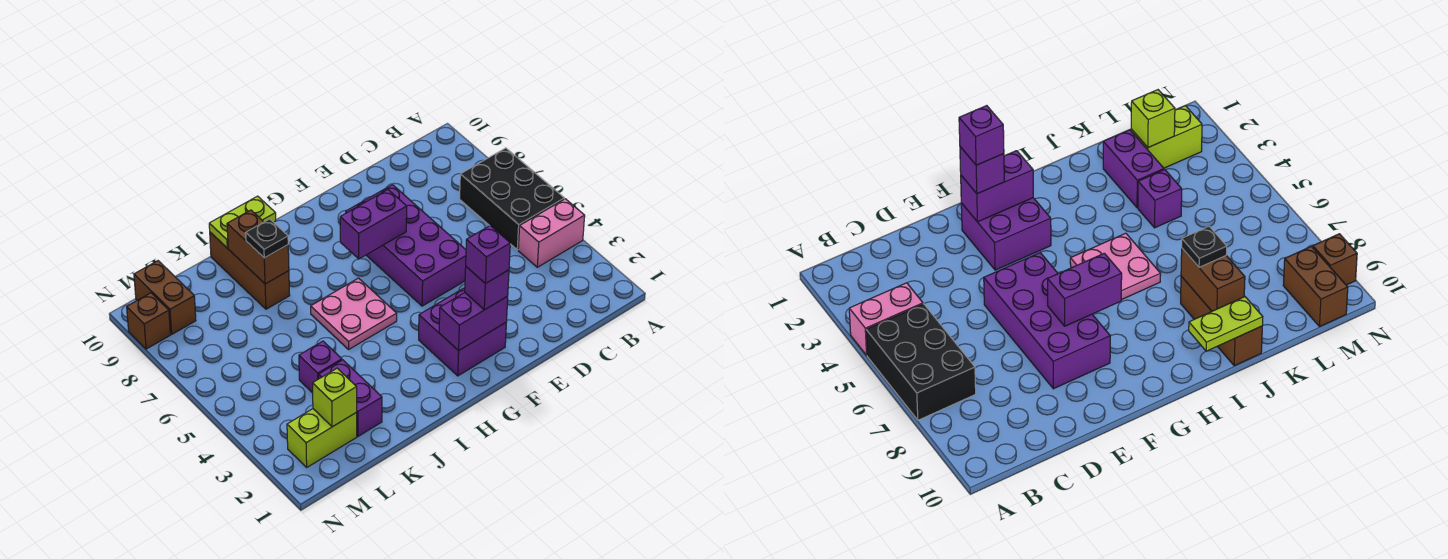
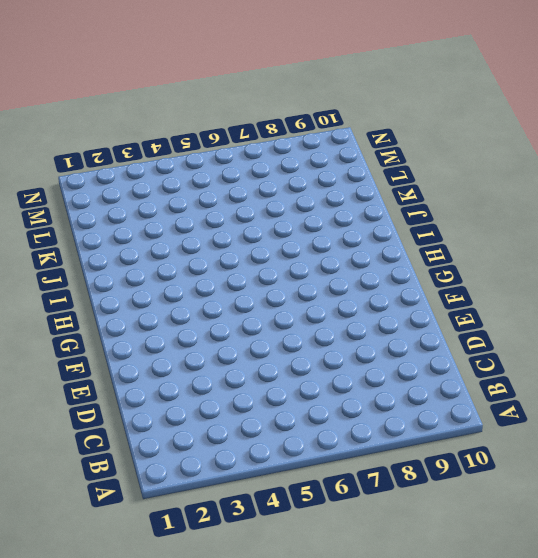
none -> pink brick A4:B4 level 1
none -> black brick A5:B7 level 1
none -> purple brick E5:F8 level 1

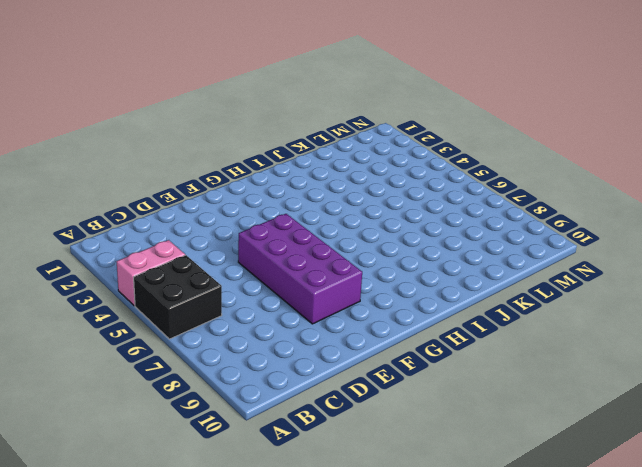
black brick A5:B6 level 1 -> black brick A5:B7 level 1
none -> purple brick F2:G3 level 1
none -> pink plate H5:I6 level 1
none -> brown brick J8:J10 level 1

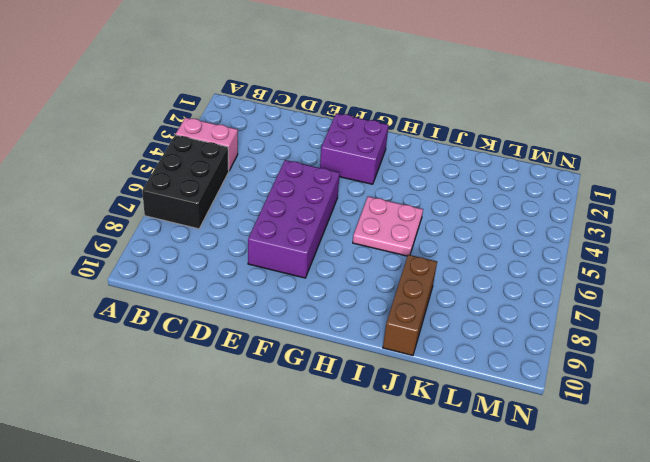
none -> purple brick K2:K3 level 1
none -> purple brick K4 level 1
none -> lime brick L2:M2 level 1

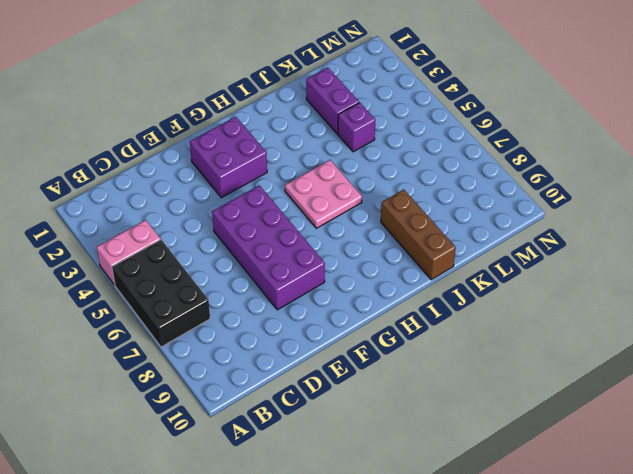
none -> lime brick L2:M2 level 1
none -> brown brick M9:M10 level 1
none -> brown brick N9 level 1

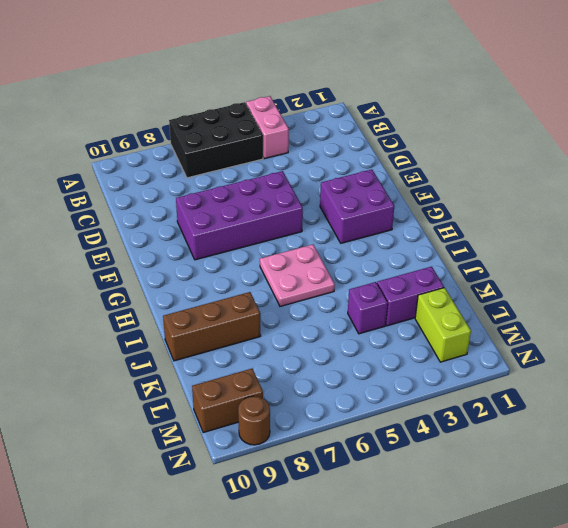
brown round brick N9 level 1 -> brown brick N9 level 1
none -> purple brick F2:G2 level 2
none -> purple brick F7:G7 level 2
none -> lime plate I10:J10 level 2

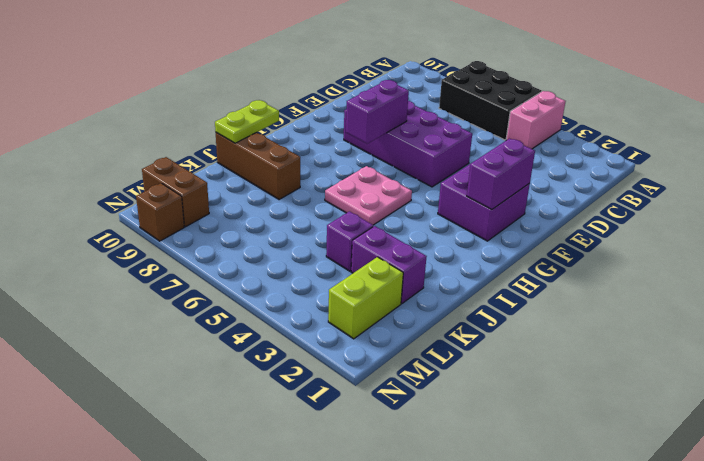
none -> brown brick J8:J9 level 2
none -> lime brick L2 level 2
none -> purple brick F2 level 3

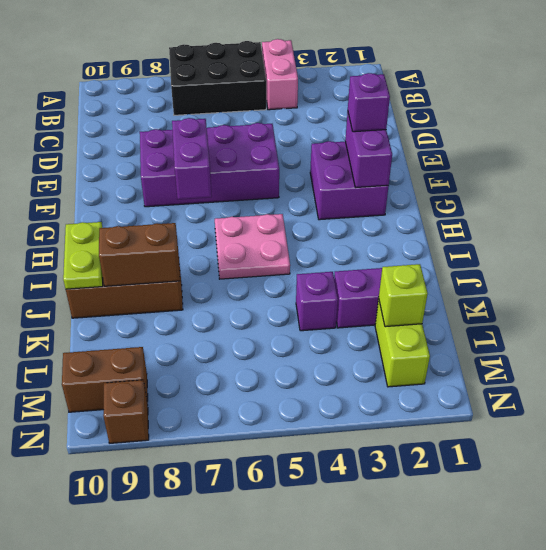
none -> black plate J8 level 3
none -> purple brick F2 level 4

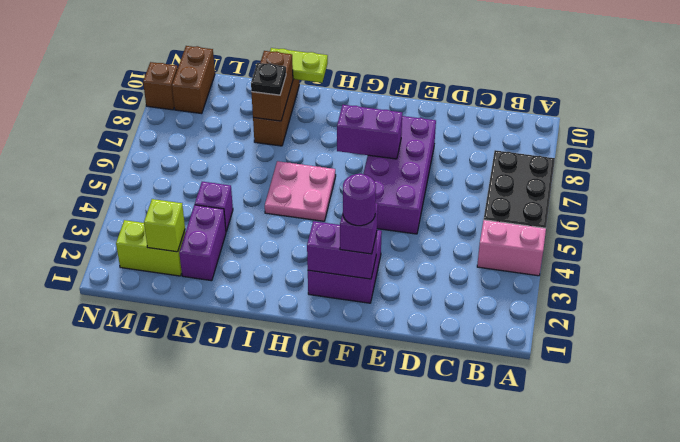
purple round brick F2 level 4 -> purple brick F2 level 4

